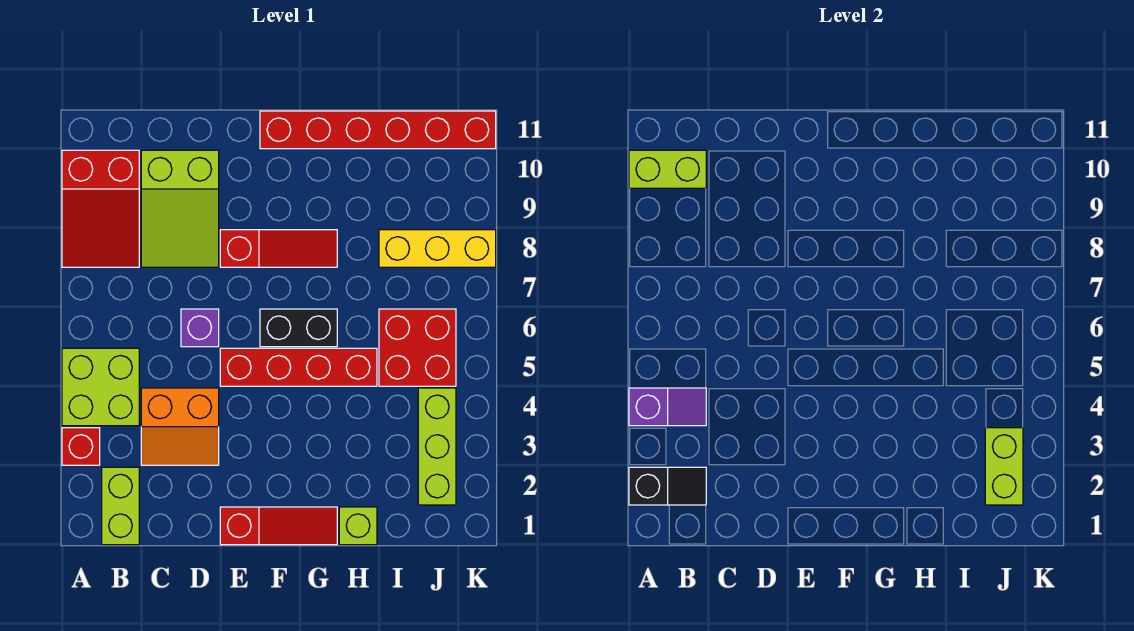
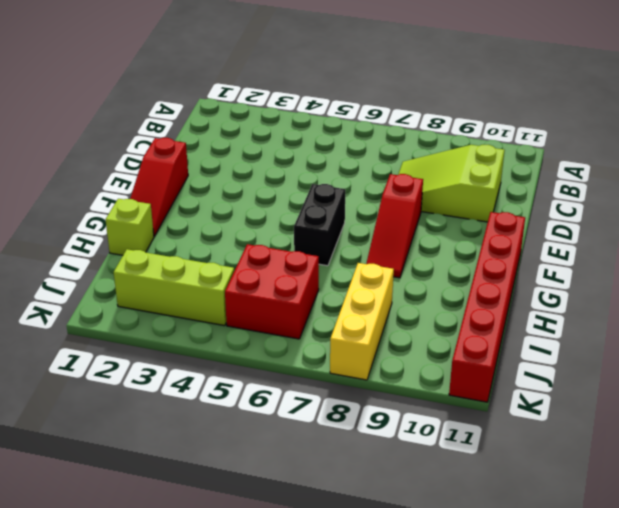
none -> red brick A3 level 1
none -> lime brick A4:B5 level 1
none -> red slope A8:B10 level 1 top 10

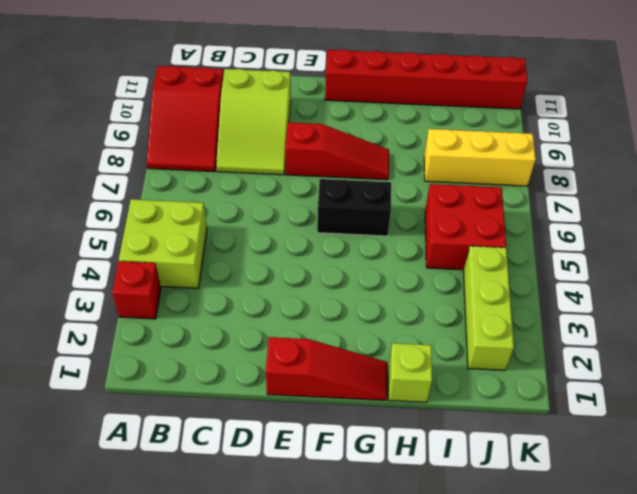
none -> lime brick B1:B2 level 1
none -> orange slope C3:D4 level 1 top 4
none -> purple brick D6 level 1

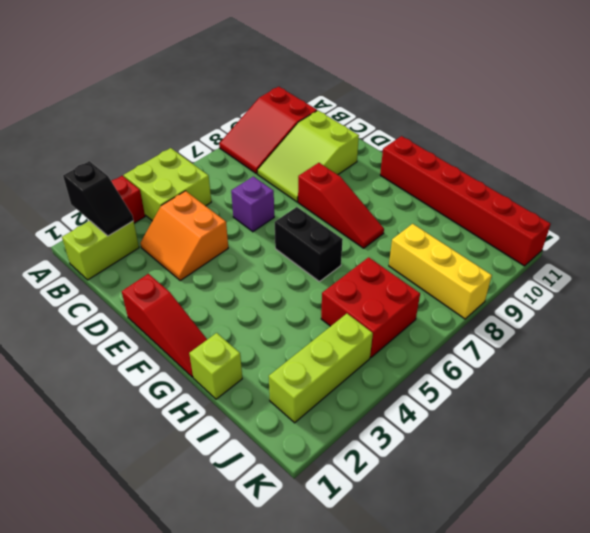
none -> red brick E5:H5 level 1
none -> purple slope A4:B4 level 2 top A
none -> lime brick A10:B10 level 2

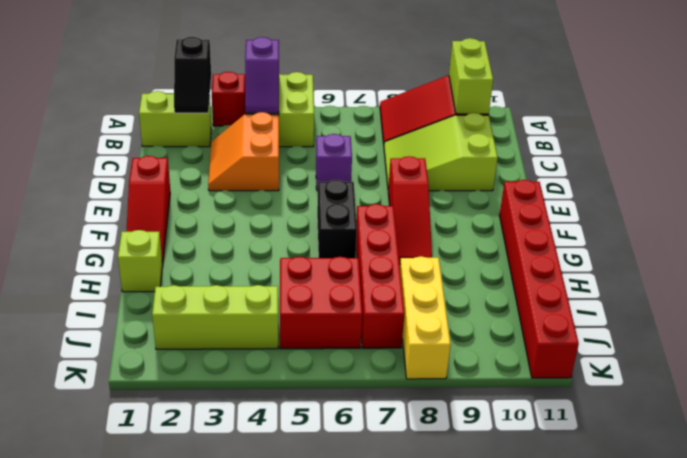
red brick G7:J7 level 1 -> red brick E5:H5 level 1
none -> lime brick J2:J3 level 2

